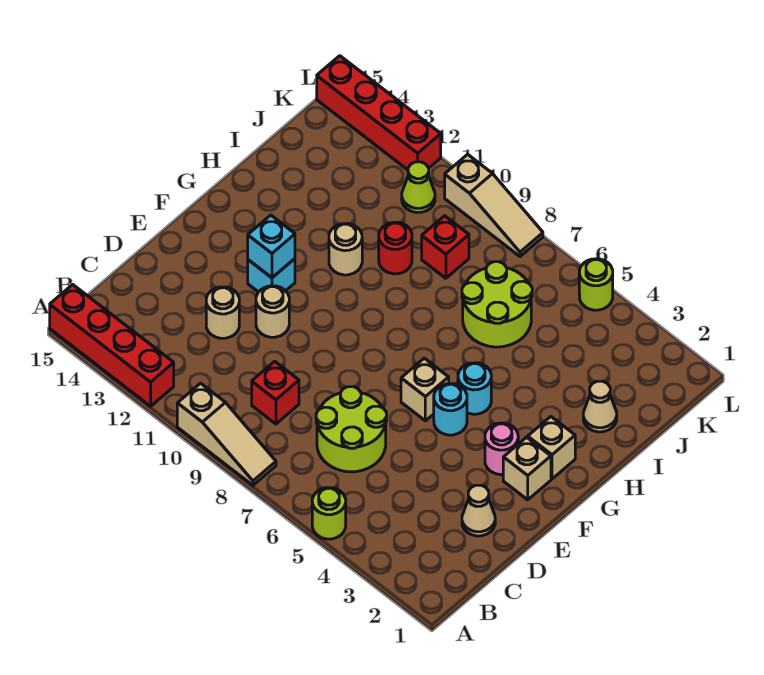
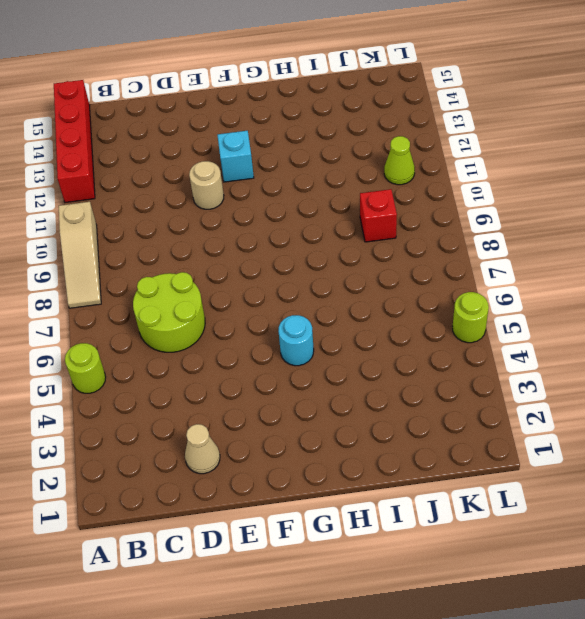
none -> red brick C9 level 1
none -> tan round brick D12 level 1
none -> tan brick F2 level 1

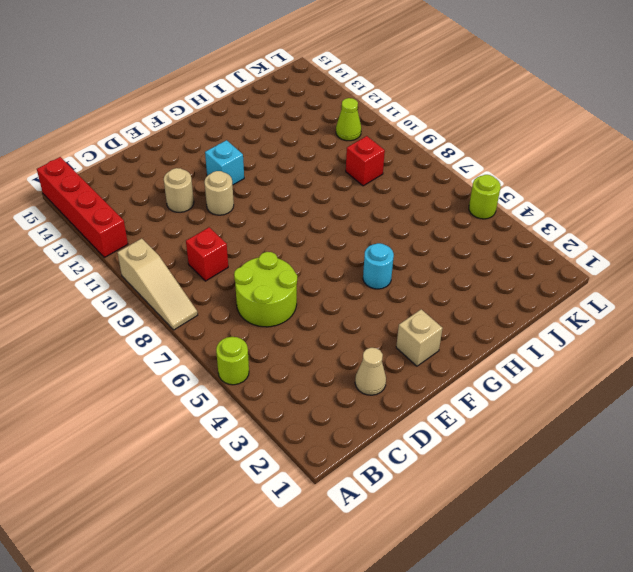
none -> pink round brick F3 level 1
none -> cyan round brick F5 level 1
none -> tan brick F6 level 1

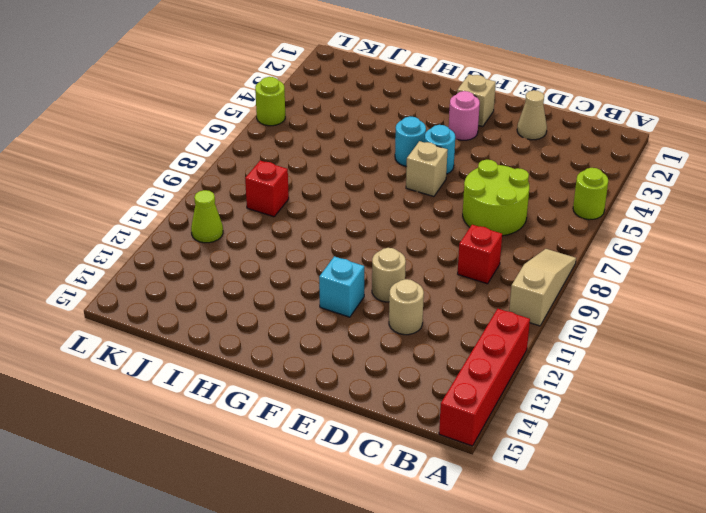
none -> tan brick G2 level 1
none -> tan round brick H11 level 1
none -> tan cone I2 level 1

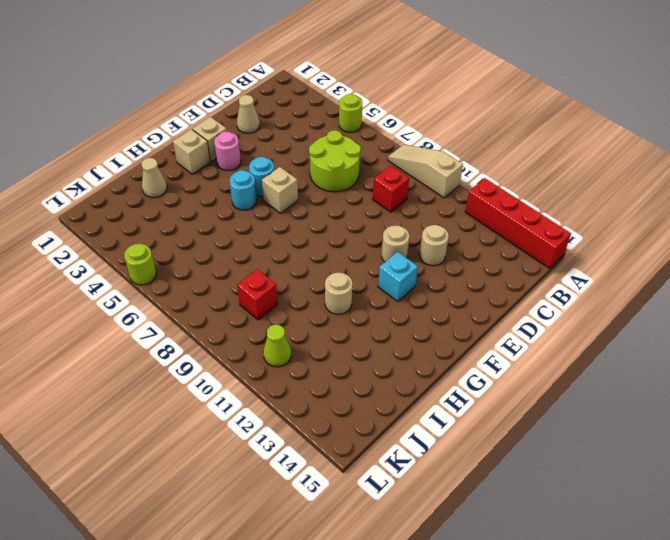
none -> lime round brick I6:J7 level 1
none -> red round brick I10 level 1
none -> tan slope L8:L10 level 1 top 10

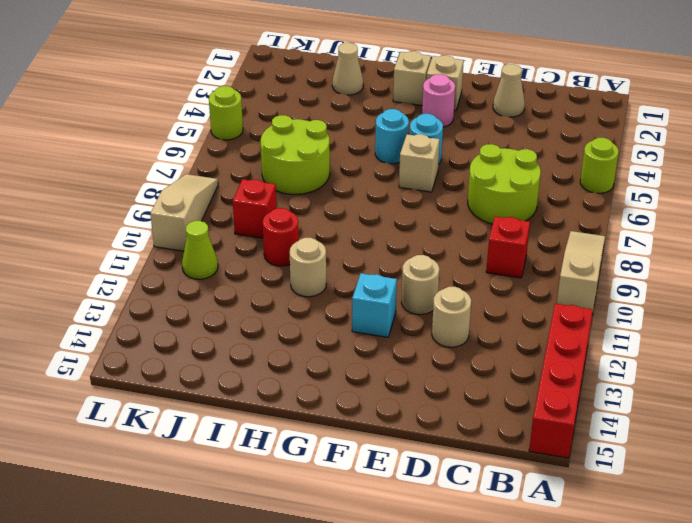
none -> red brick L12:L15 level 1
none -> cyan brick F12 level 2

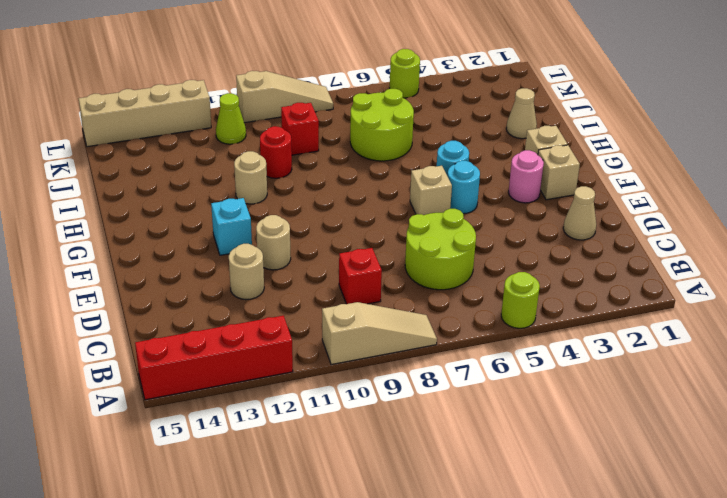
tan brick L12:L15 level 1 -> red brick L12:L15 level 1
none -> cyan brick F12 level 2

